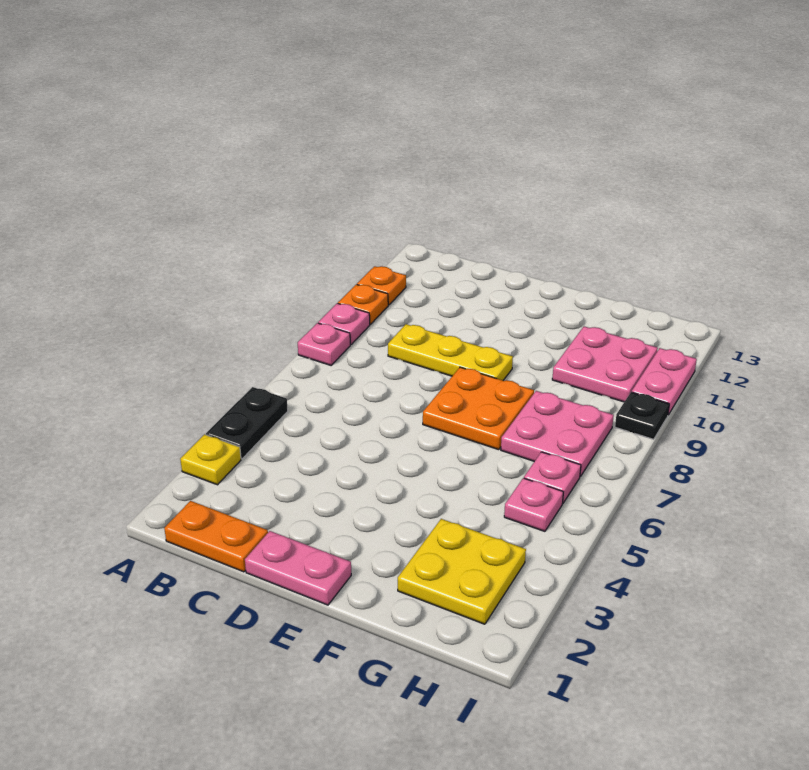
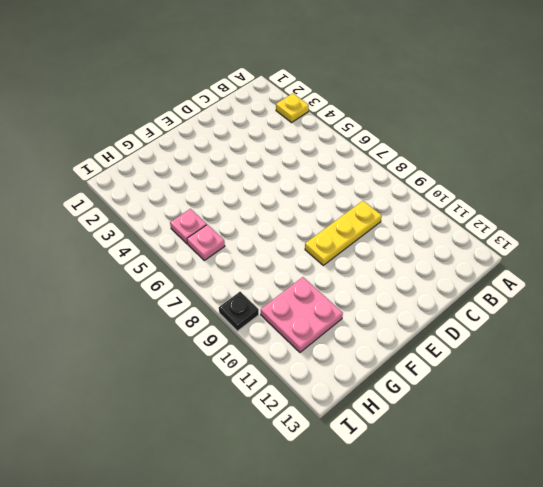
none -> black plate A4:A5 level 1
none -> pink plate A8 level 1
none -> pink plate A9 level 1

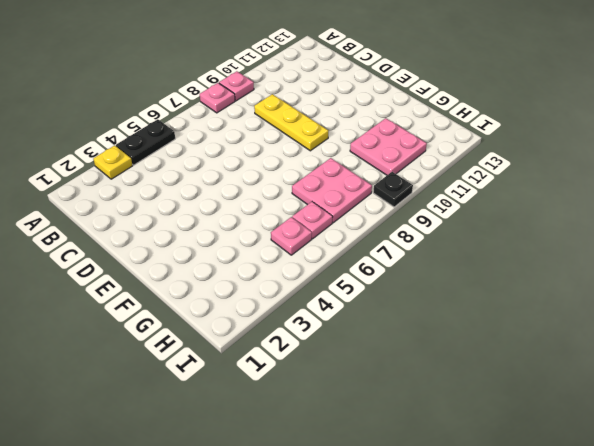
none -> orange plate A10 level 1
none -> orange plate A11 level 1
none -> orange plate B1:C1 level 1

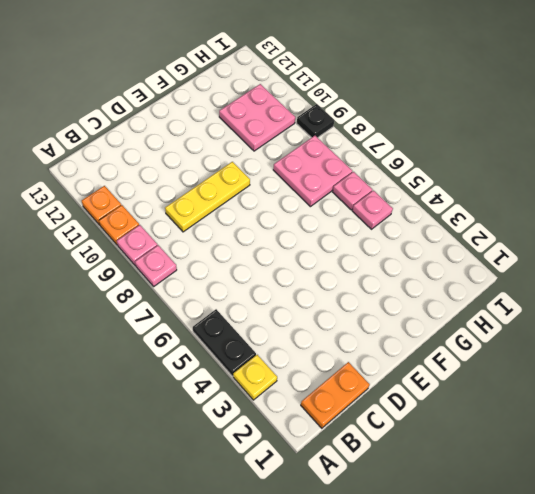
none -> pink plate D1:E1 level 1
none -> orange plate E7:F8 level 1
none -> yellow plate G2:H3 level 1

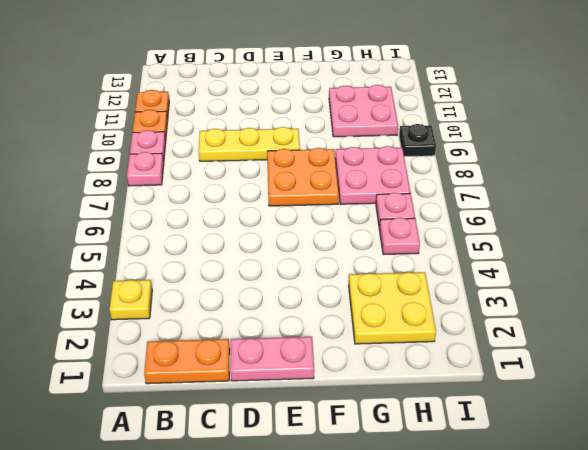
none -> black plate A4:A5 level 1
none -> pink plate I10:I11 level 1

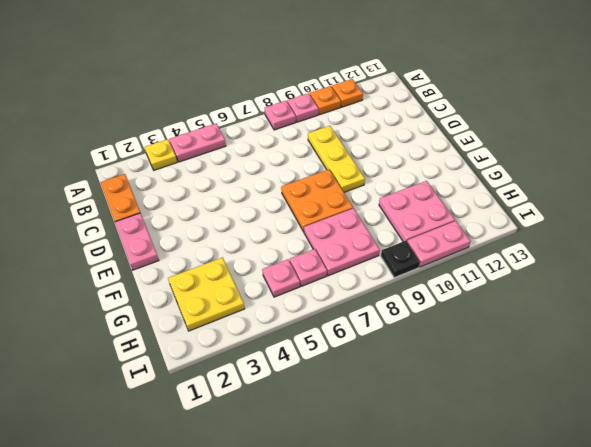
pink plate A4:A5 level 1 -> black plate A4:A5 level 1

